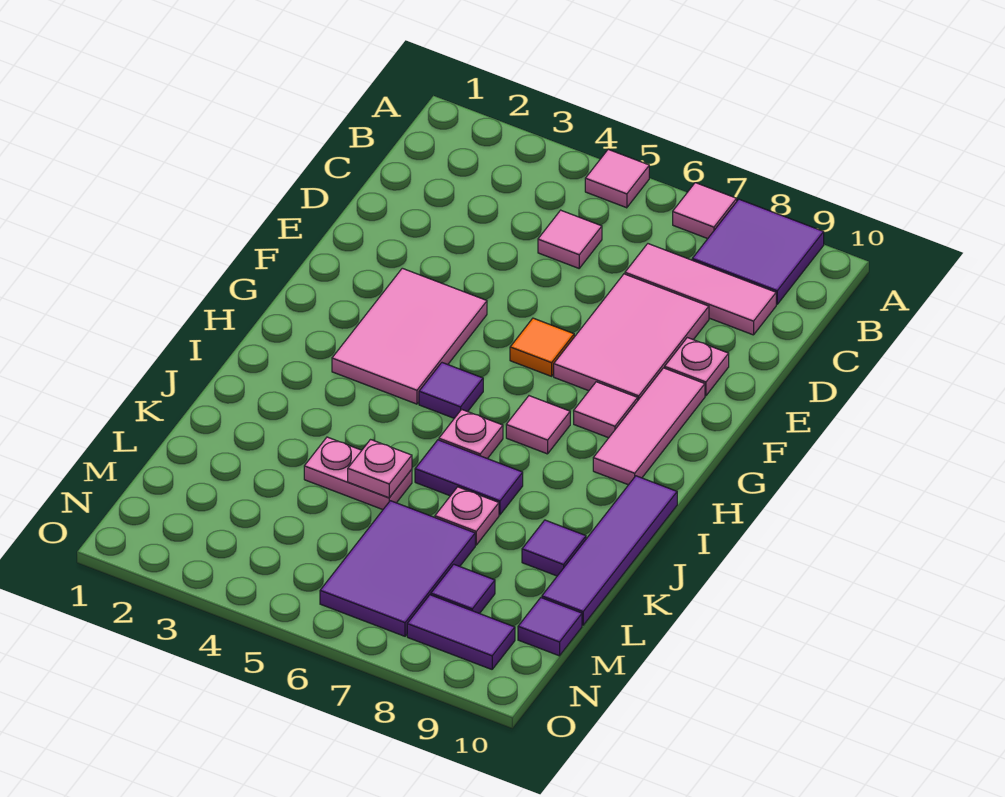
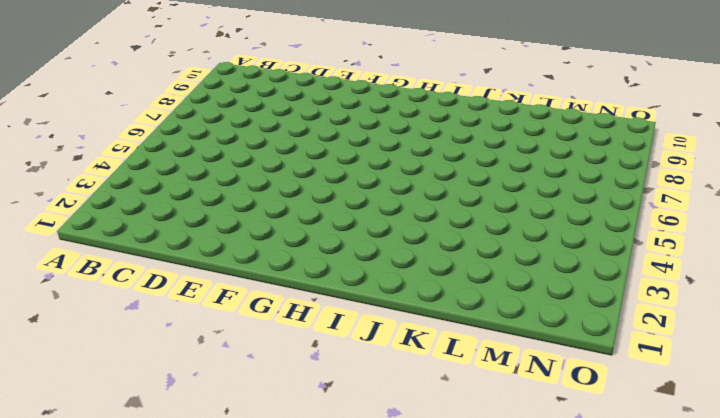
none -> pink tile A5 level 1
none -> pink tile A7 level 1
none -> purple tile A8:B9 level 1

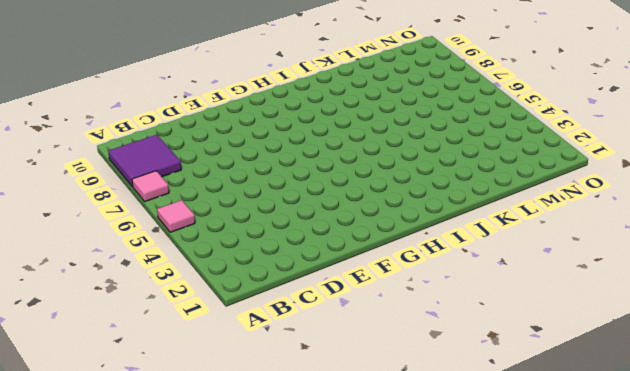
none -> pink tile C5 level 1
none -> pink tile C7:C9 level 1
none -> pink tile D7:F8 level 1

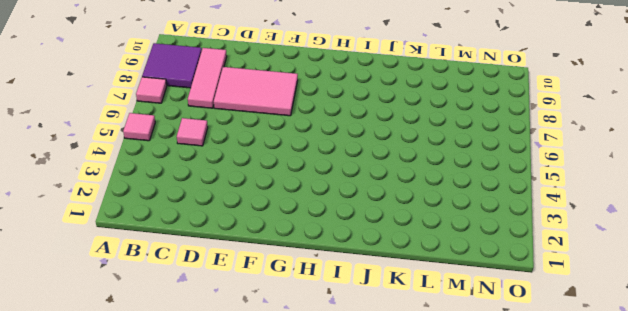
none -> pink plate E9 level 1
none -> pink tile F3:H4 level 1
none -> orange tile F6 level 1

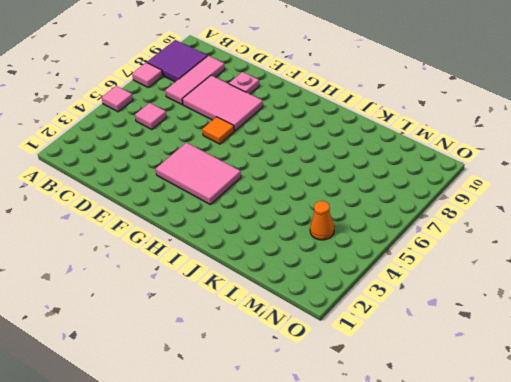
orange cone M4 level 1 -> none
none -> pink tile F9:H9 level 1
none -> pink tile G8 level 1
none -> purple tile H5 level 1

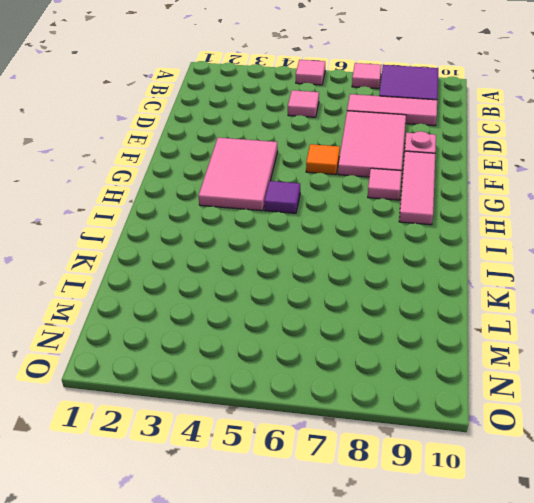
none -> pink tile H7 level 1
none -> pink plate I6 level 1
none -> purple tile I10:L10 level 1

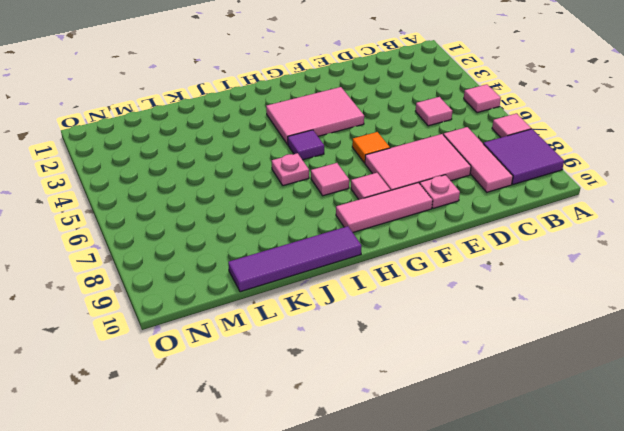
none -> purple tile J6:J7 level 1
none -> pink plate K4:K5 level 1
none -> pink plate K7 level 1

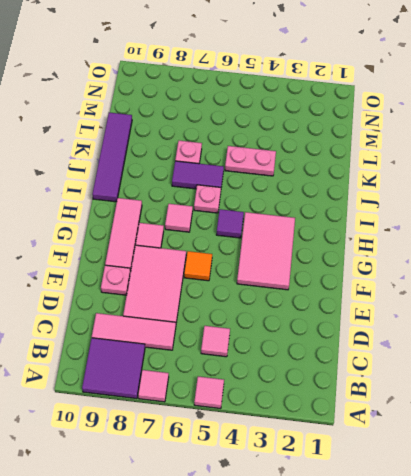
none -> purple tile K9 level 1
none -> purple tile L6:N7 level 1
none -> purple tile M8 level 1

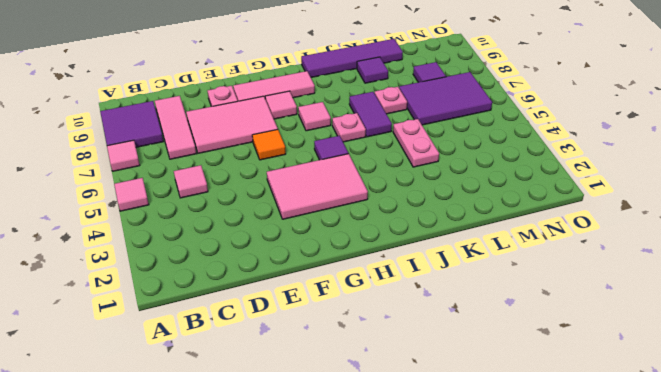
none -> purple tile M10 level 1
none -> purple tile N8:N9 level 1
none -> pink plate K5 level 2

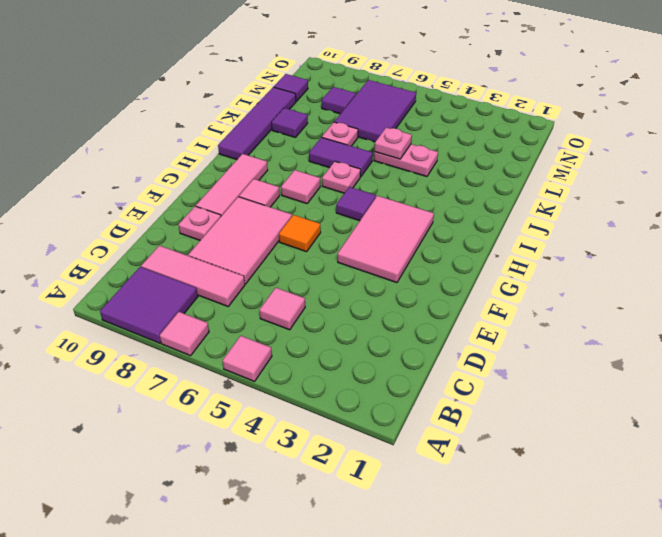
none -> purple tile N8:N9 level 1

